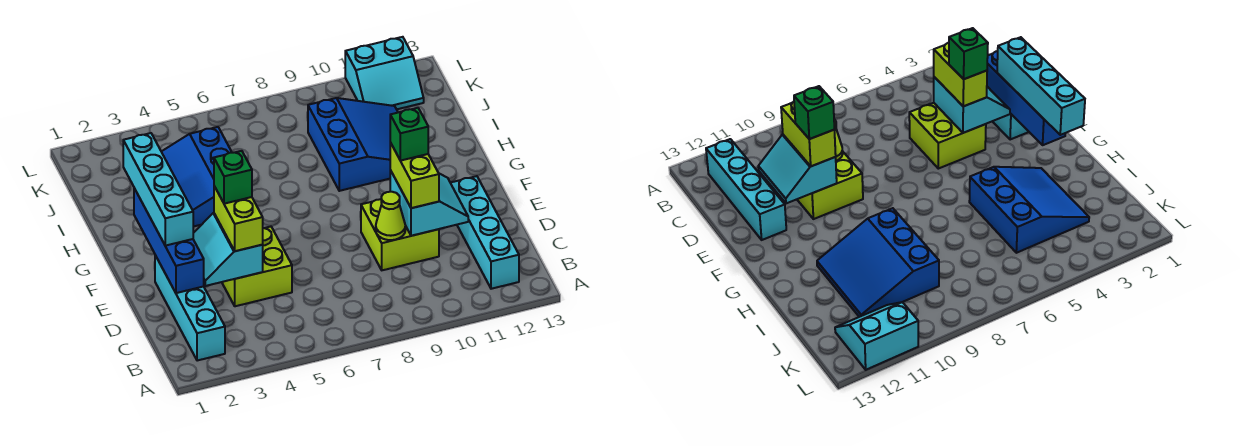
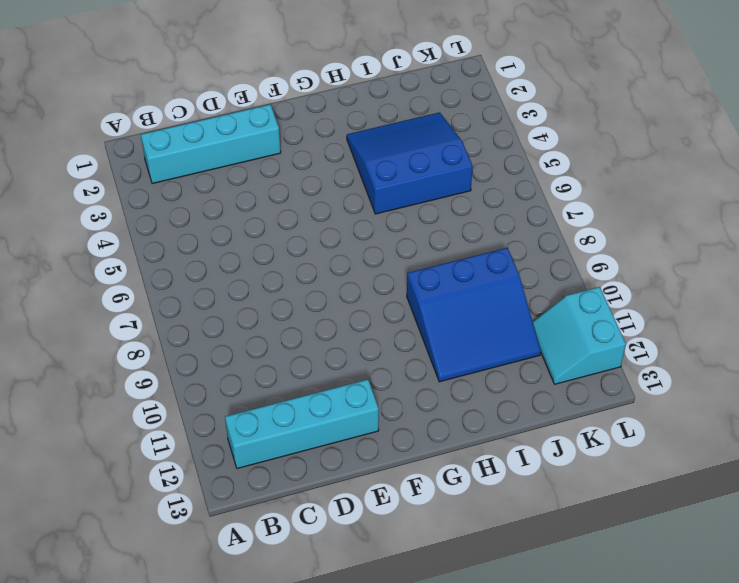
none -> lime brick D4:E5 level 1
none -> lime brick D9:E10 level 1
none -> blue brick D2:G2 level 2

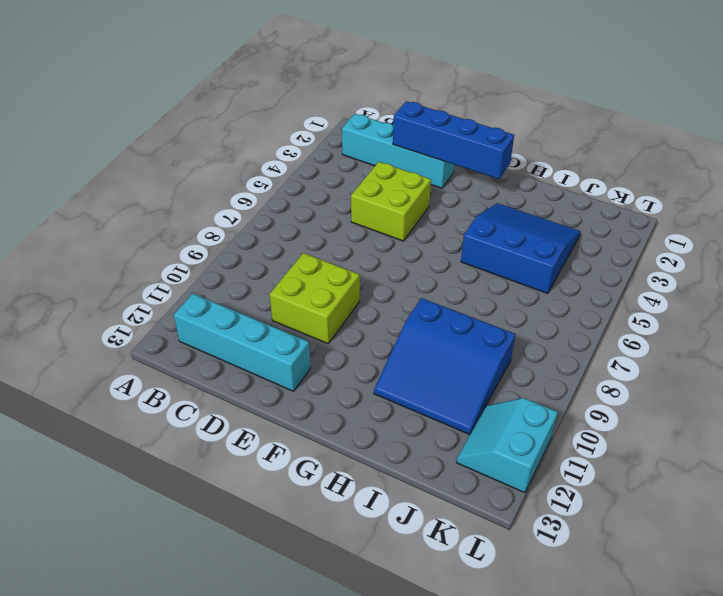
none -> cyan slope D3:E4 level 2 top 4
none -> lime cone D9 level 2
none -> cyan slope D10:E11 level 2 top 10

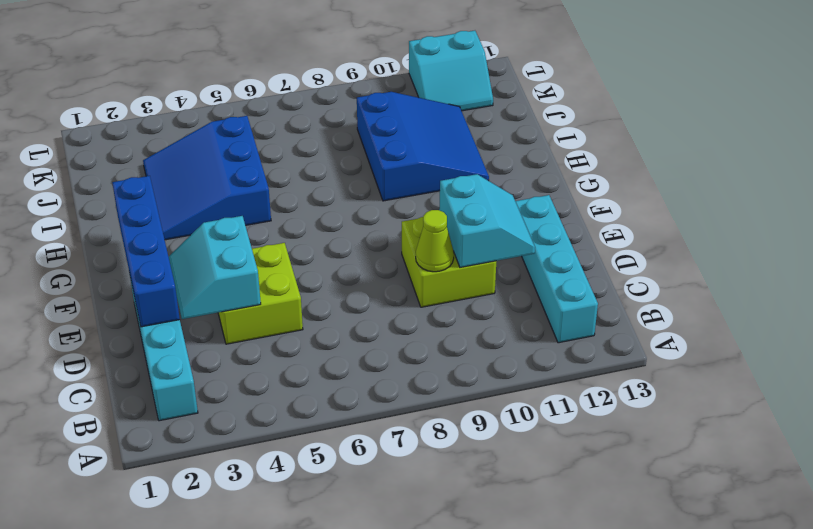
none -> lime brick D4:E4 level 3
none -> lime brick D10:E10 level 3
none -> cyan brick E2:H2 level 3

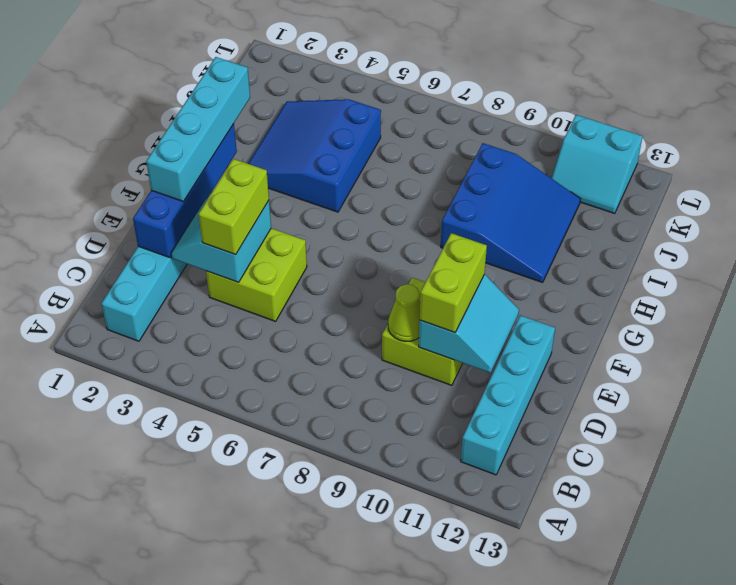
none -> green brick E4 level 4
none -> green brick E10 level 4

